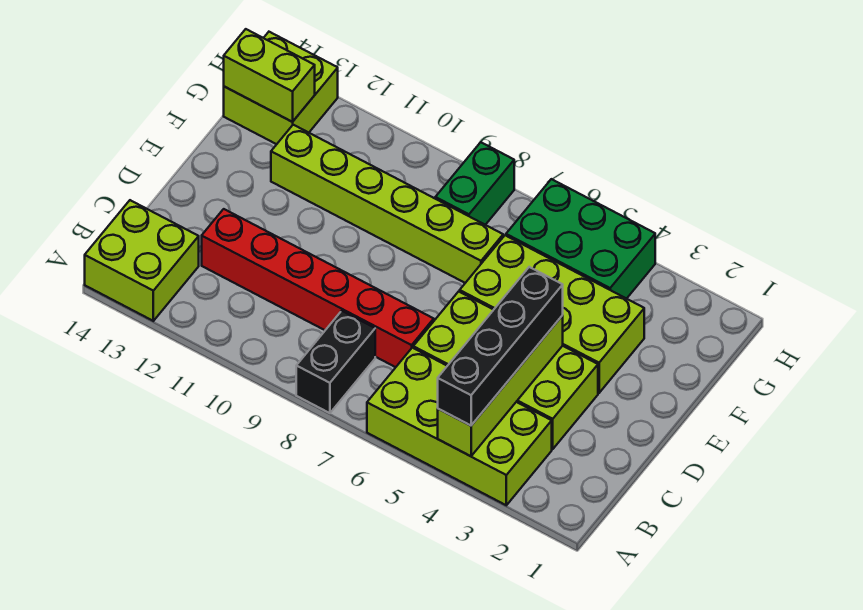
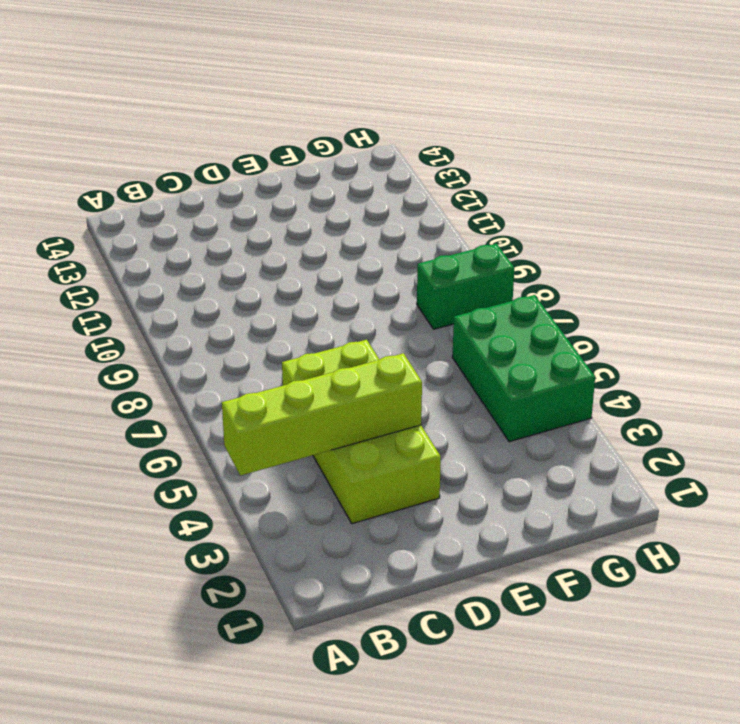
none -> lime brick A3:B6 level 1
none -> black brick A8:B8 level 1
none -> lime brick A13:B14 level 1

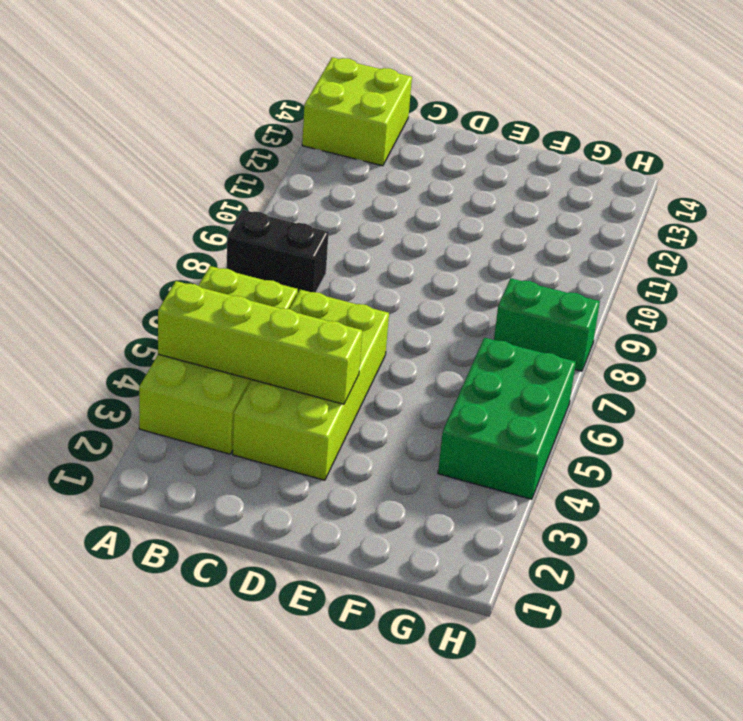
none -> red brick C7:C12 level 1
none -> lime brick E3:F6 level 1
none -> lime brick F7:F12 level 1

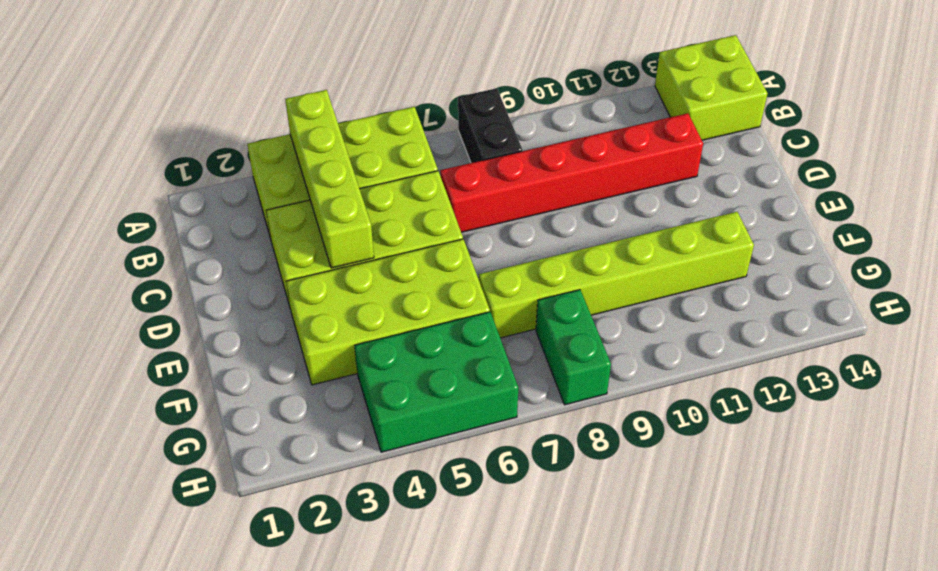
none -> lime brick G13:H14 level 1
none -> lime brick G13:G14 level 2
none -> black brick A4:D4 level 3

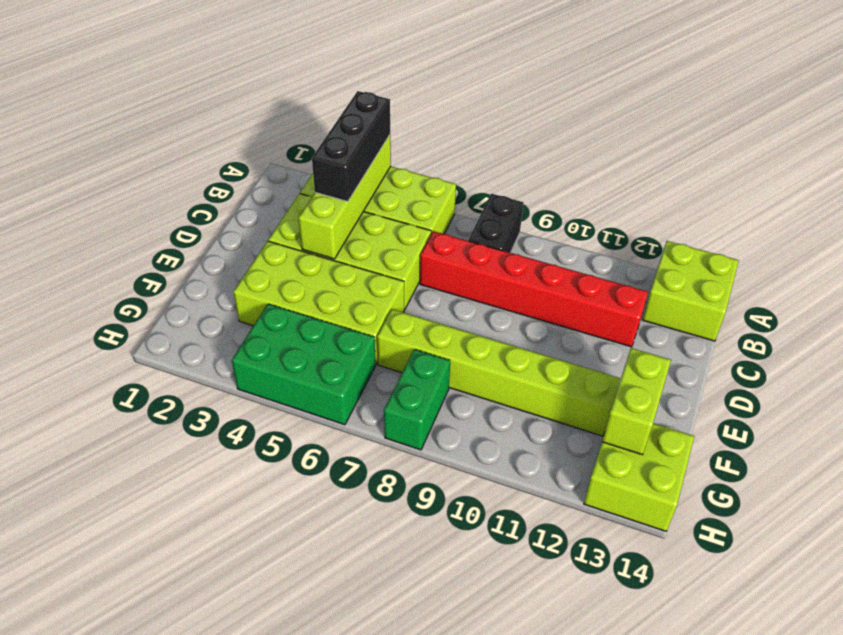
black brick A4:C4 level 3 -> black brick A4:D4 level 3
lime brick F13:G13 level 2 -> lime brick G13:G14 level 2

